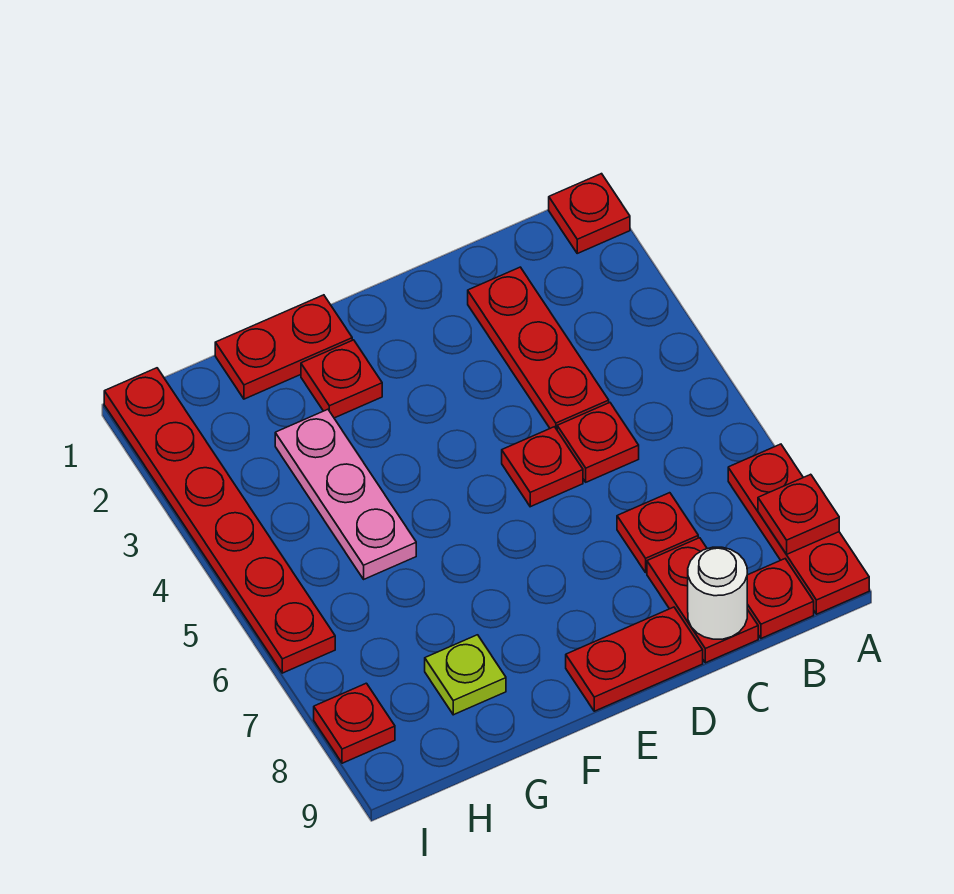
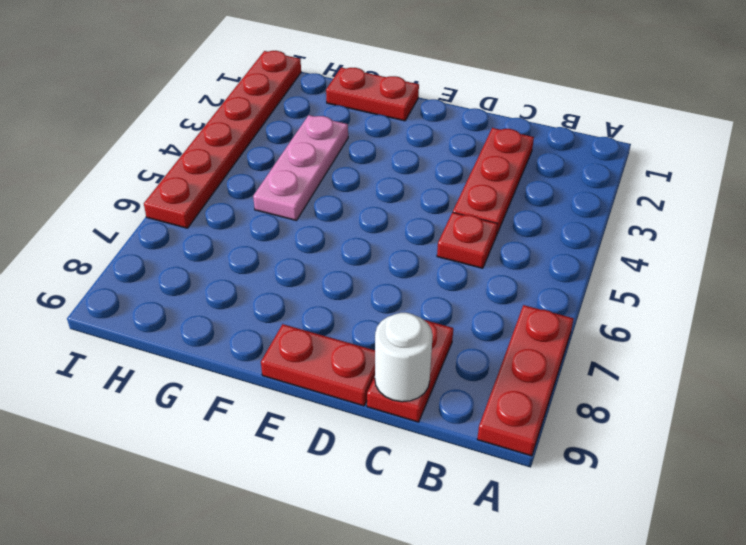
none -> red plate A1 level 1
none -> red plate B9 level 1
none -> red plate C7 level 1

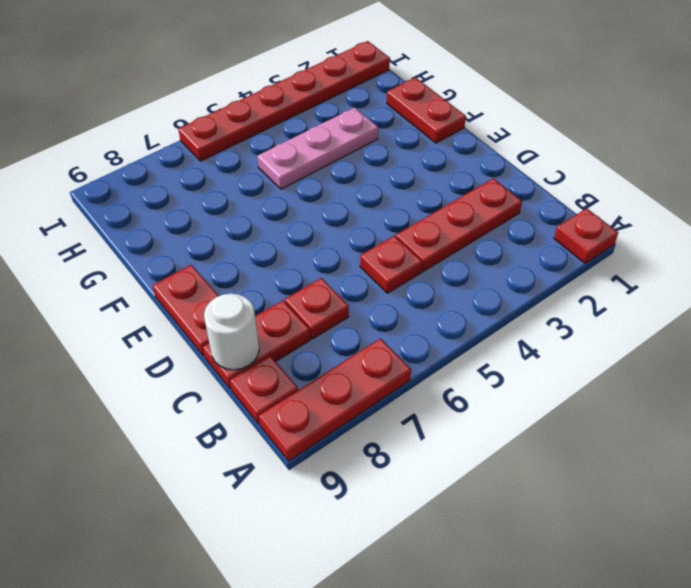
none -> red plate D5 level 1
none -> red plate F2 level 1
none -> lime plate G8 level 1

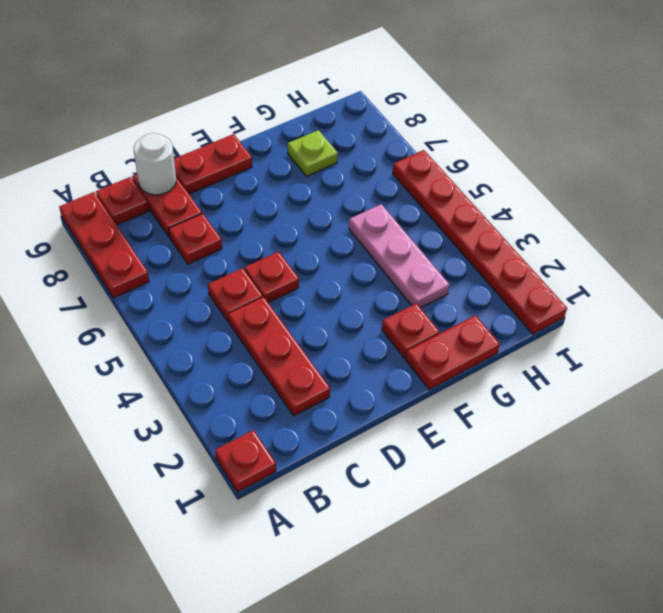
none -> red plate I8 level 1
none -> red plate A8 level 2

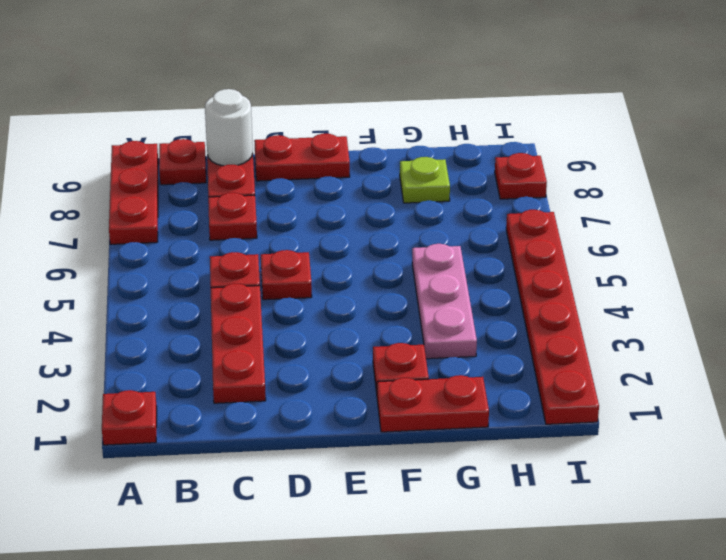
none -> red plate A8 level 2

